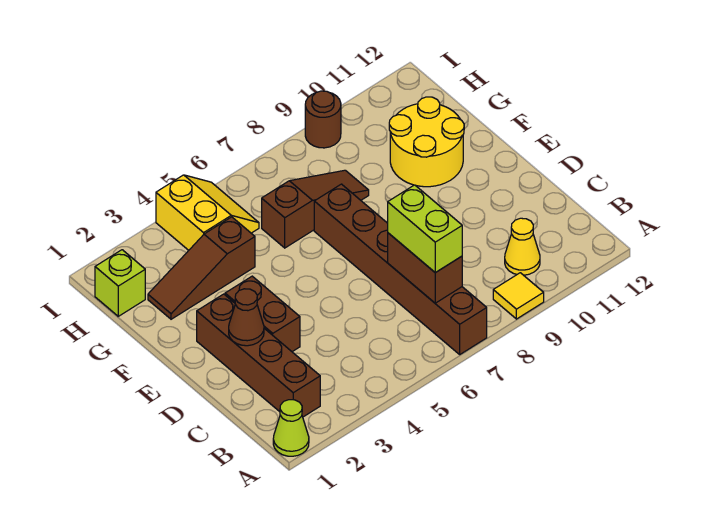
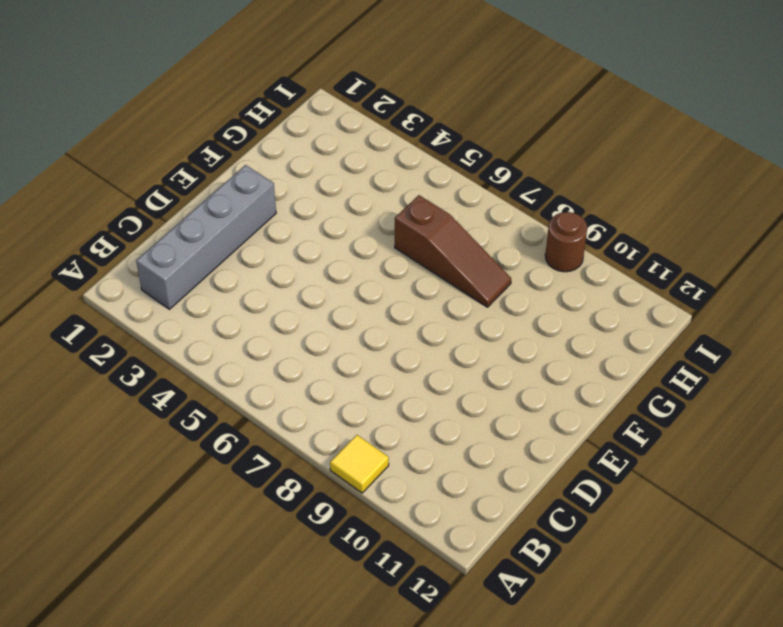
grey brick B2:E2 level 1 -> brown brick B2:E2 level 1
none -> lime cone A1 level 1
none -> brown brick A7:F7 level 1
none -> yellow cone B10 level 1

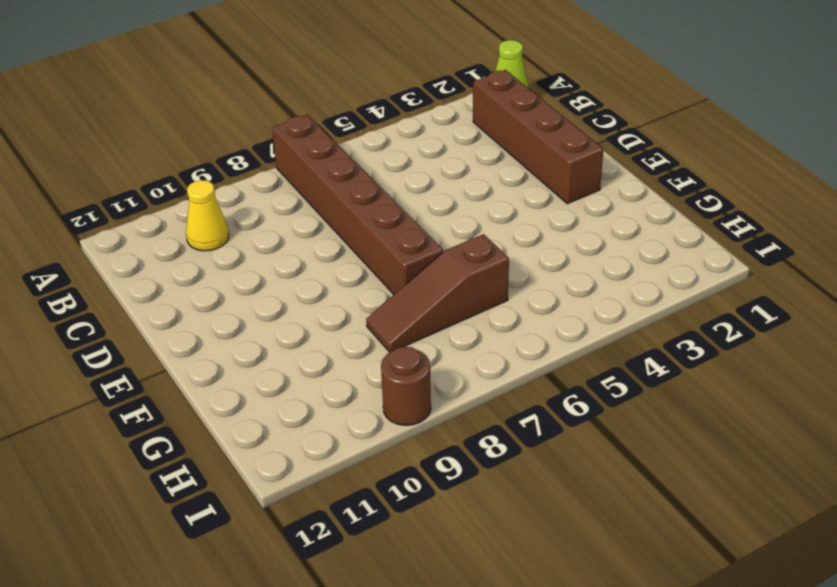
none -> yellow tile A9 level 1
none -> brown brick D3:E3 level 1
none -> yellow round brick F10:G11 level 1

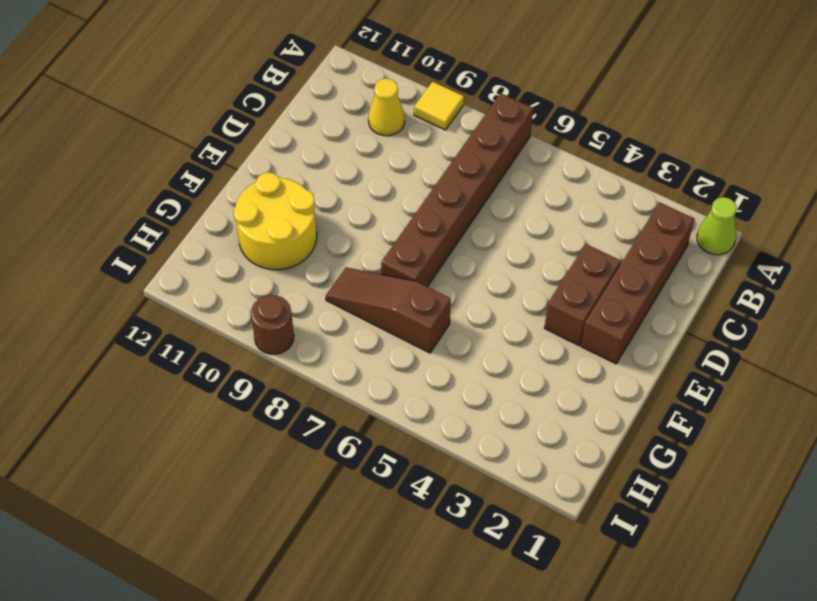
none -> brown slope G2:G4 level 1 top 4
none -> lime brick H1 level 1
none -> yellow slope H4:I5 level 1 top 4

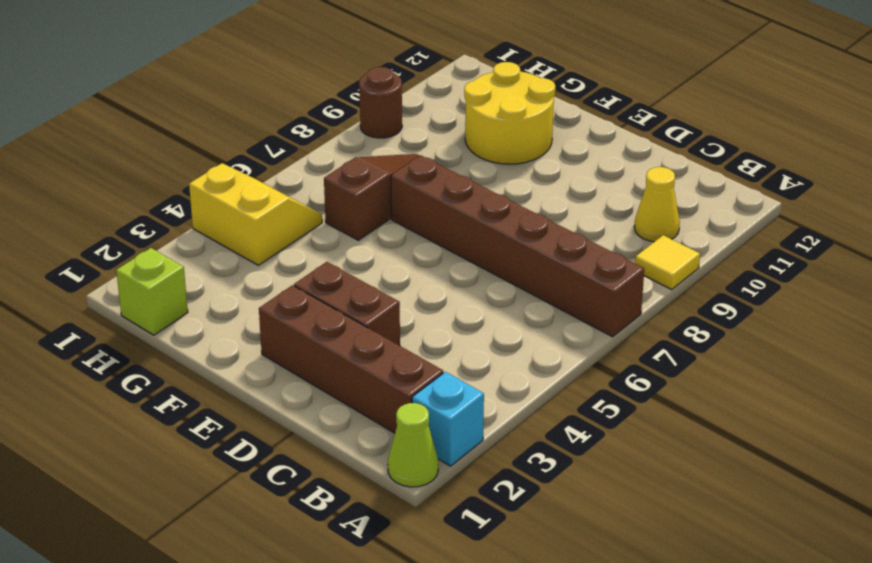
cyan brick A2 level 1 -> none
none -> brown slope G2:G4 level 1 top 4
none -> brown brick B7:C7 level 2
none -> brown cone D2 level 2

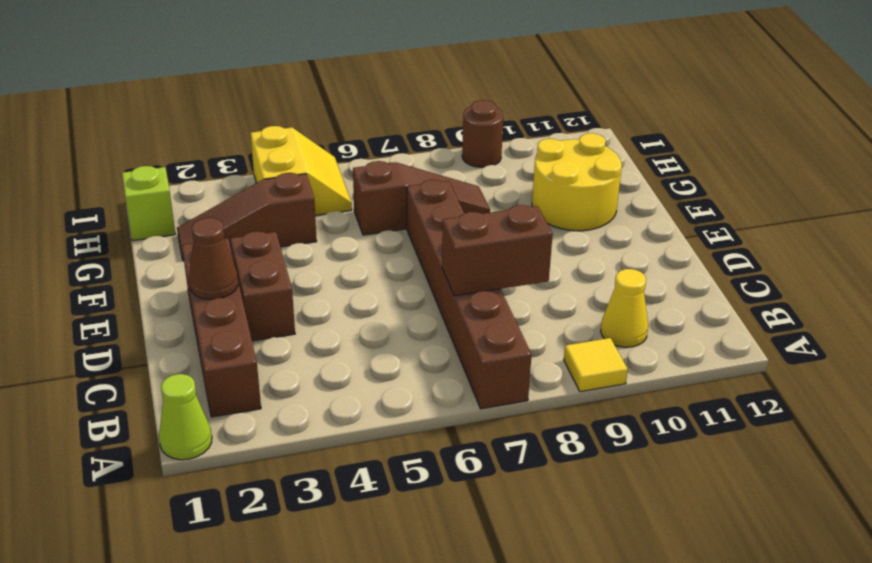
brown brick C7:C8 level 2 -> brown brick B7:C7 level 2
none -> lime brick B7:C7 level 3

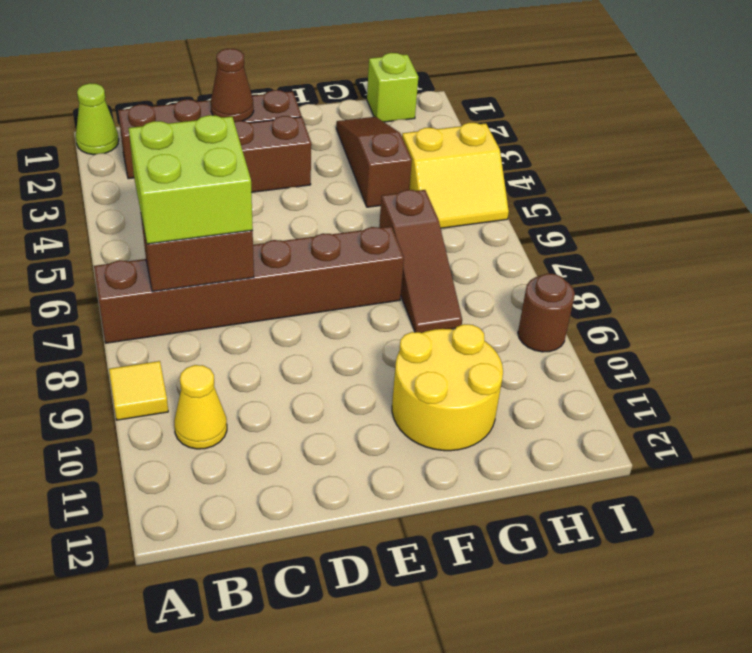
lime brick B6:C7 level 3 -> lime brick B7:C7 level 3

